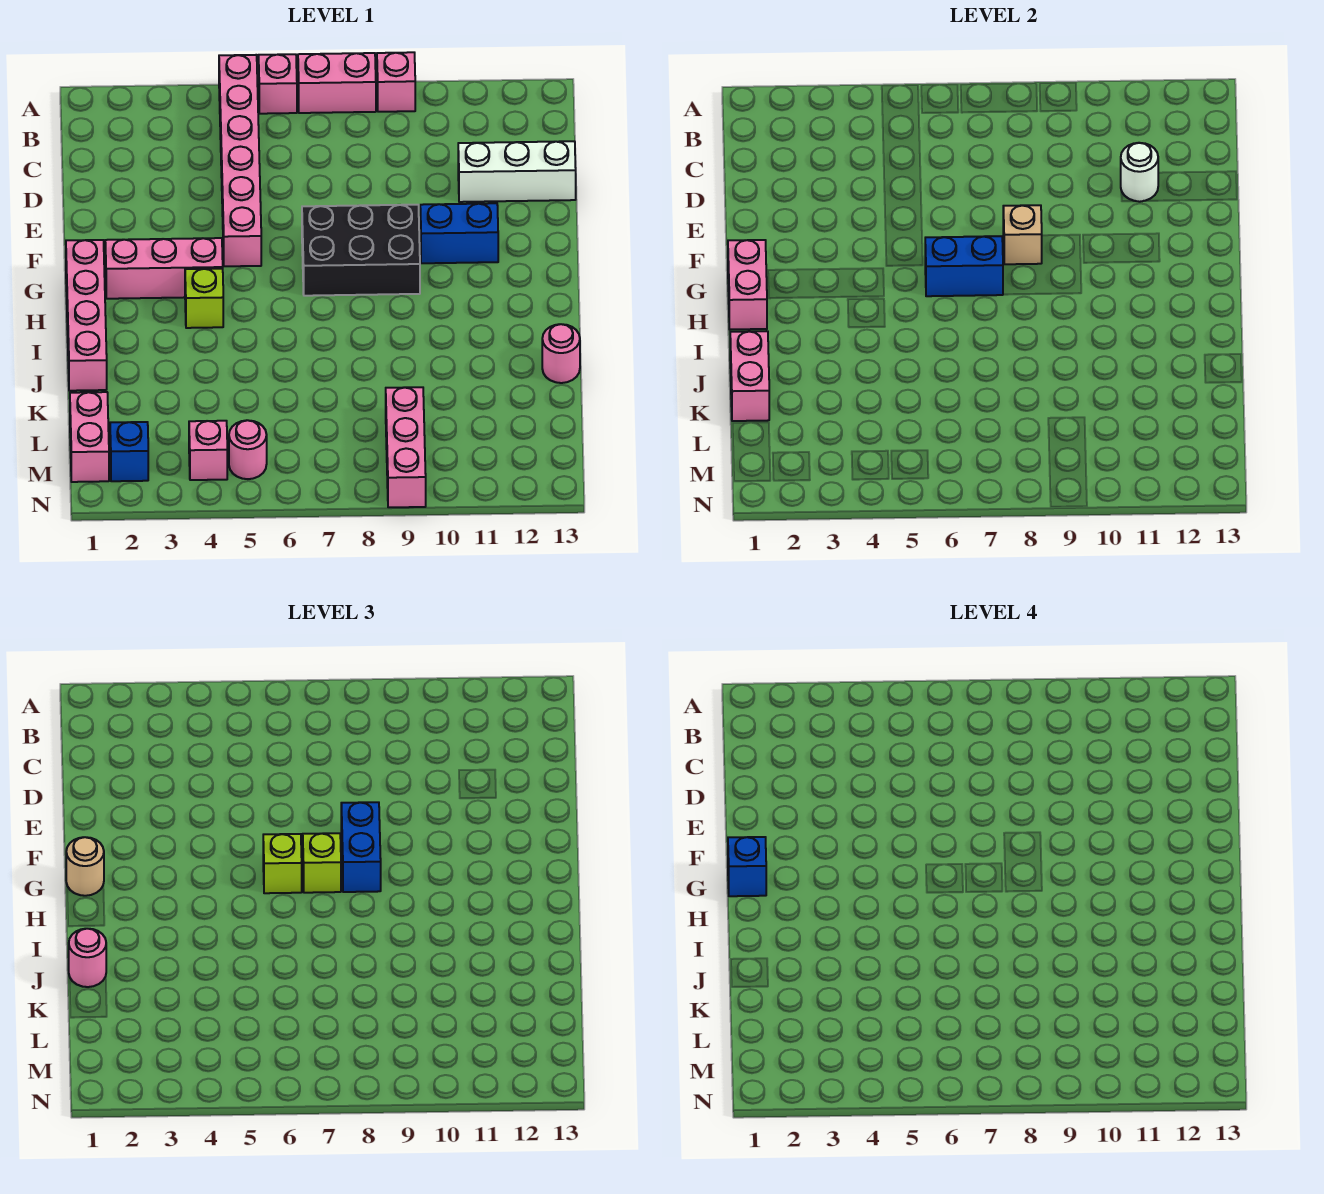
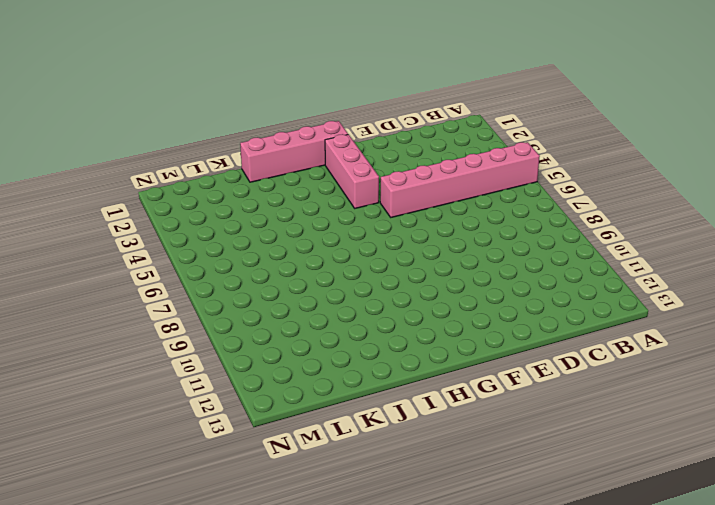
none -> pink brick A6 level 1
none -> pink brick A7:A8 level 1
none -> pink brick A9 level 1

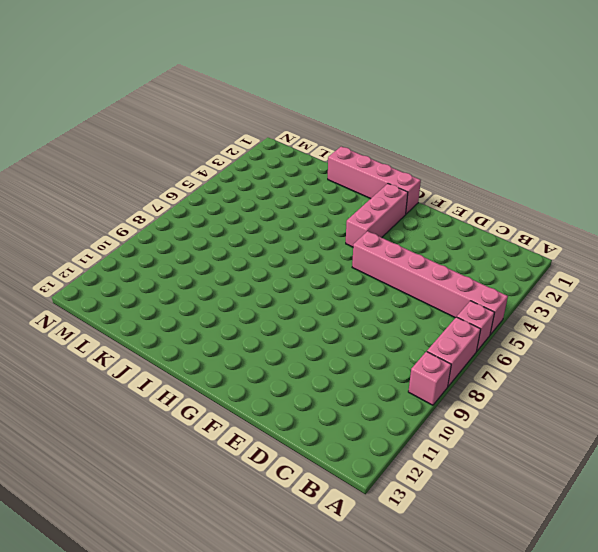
none -> white brick D11:D13 level 1
none -> black brick F7:G9 level 1
none -> blue brick F10:F11 level 1

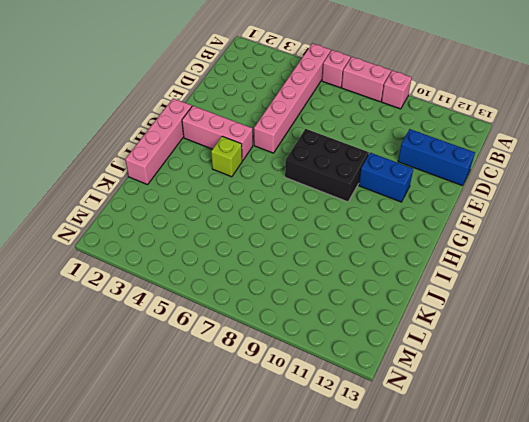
blue brick D11:D13 level 1 -> white brick D11:D13 level 1
none -> pink round brick J13 level 1
none -> pink brick L1:M1 level 1
none -> pink brick L9:N9 level 1

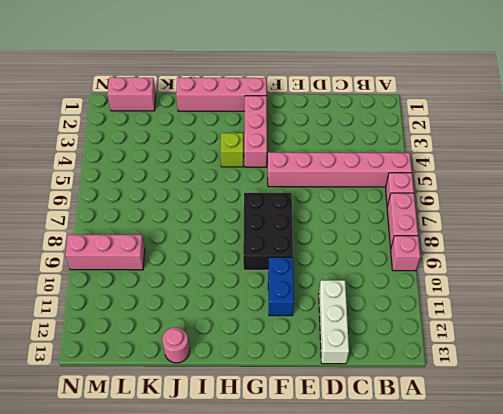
none -> blue brick M2 level 1
none -> pink brick M4 level 1
none -> pink round brick M5 level 1

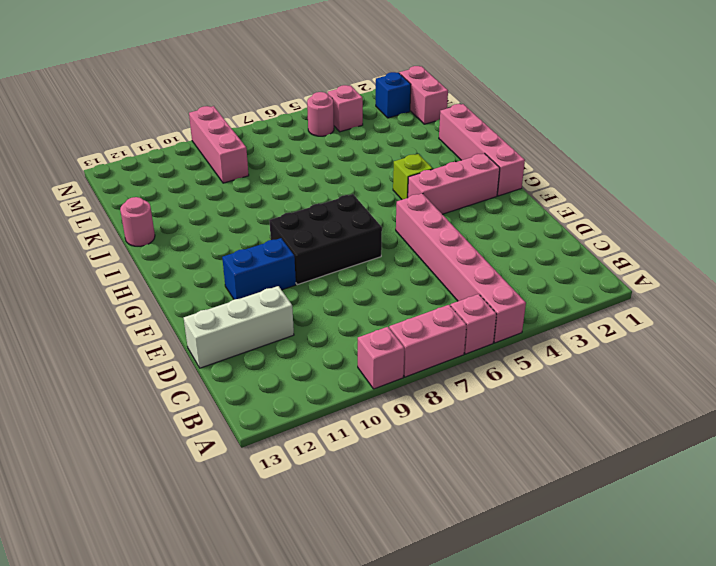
none -> white round brick D11 level 2
none -> tan brick F8 level 2
none -> pink brick G1:H1 level 2

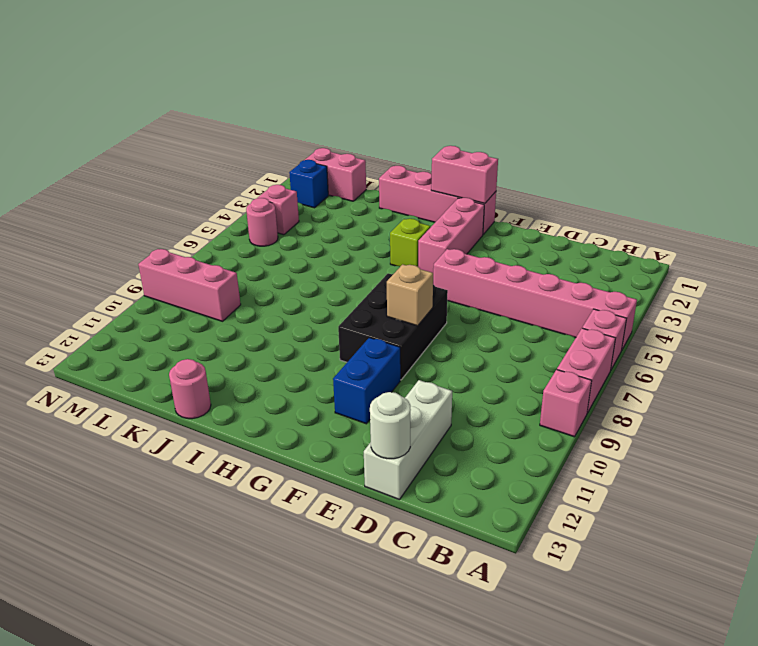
white round brick D13 level 2 -> white round brick D11 level 2
none -> blue brick G6:G7 level 2
none -> pink brick J1:K1 level 2
none -> blue brick F8:G8 level 3

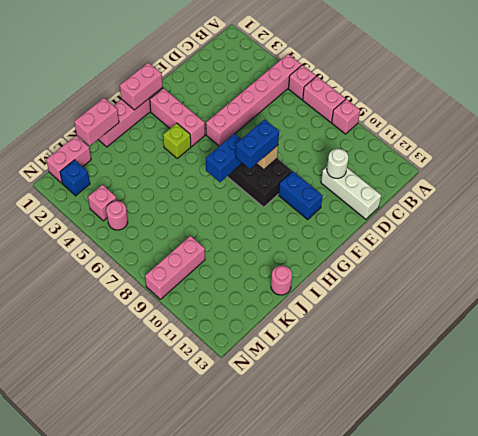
blue brick G7:H7 level 2 -> blue brick G6:G7 level 2
none -> tan round brick G1 level 3
none -> lime brick G6 level 3
none -> lime brick G7 level 3

